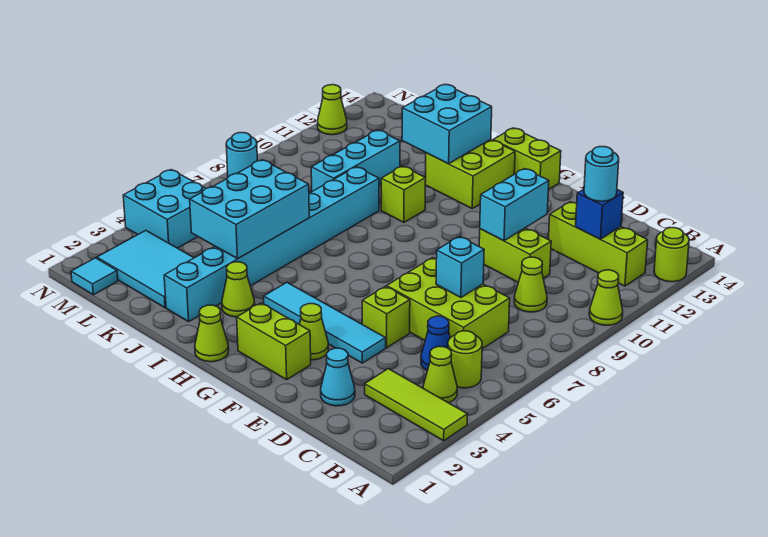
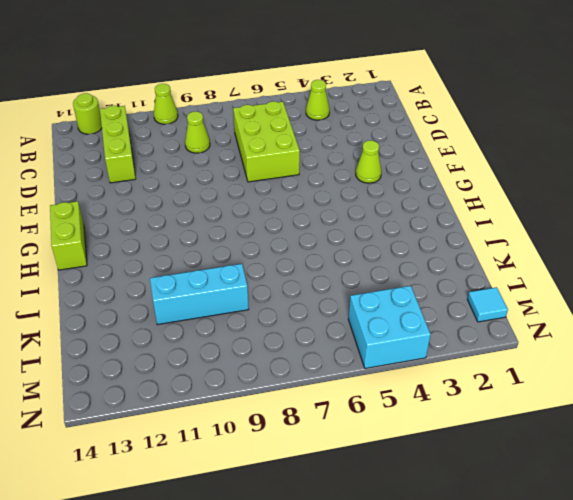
none -> lime tile A3:C3 level 1
none -> lime round brick B5 level 1
none -> blue cone C5 level 1
none -> cyan cone D2 level 1

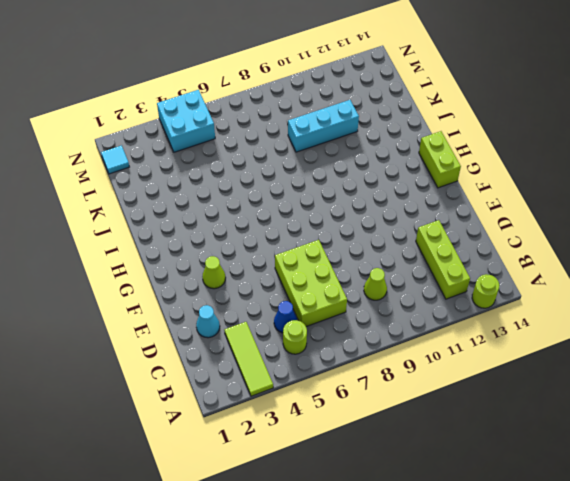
none -> lime cone A10 level 1
none -> lime cone B4 level 1
none -> lime brick D10:E10 level 1
none -> cyan tile E4:H4 level 1

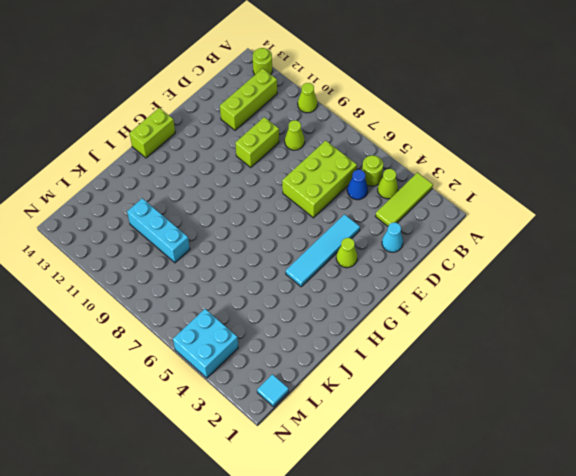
none -> lime brick E5 level 1
none -> lime brick F2:G2 level 1
none -> lime cone H1 level 1
none -> lime brick H12:I13 level 1

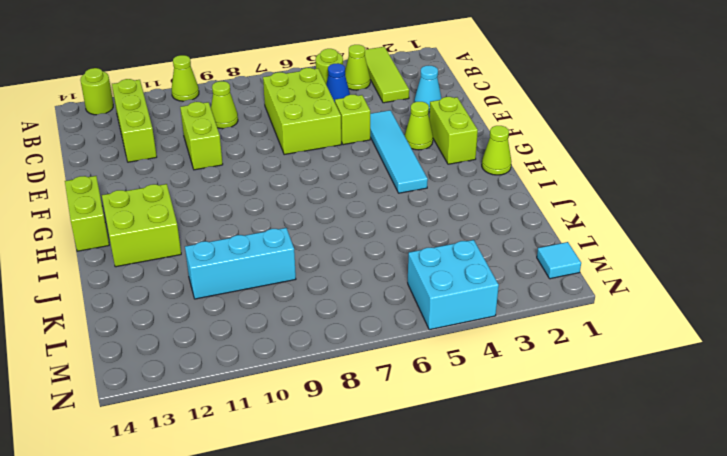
none -> lime cone I3 level 1
none -> lime brick I10 level 1
none -> cyan brick J2:J9 level 1
none -> cyan tile K2:M3 level 1

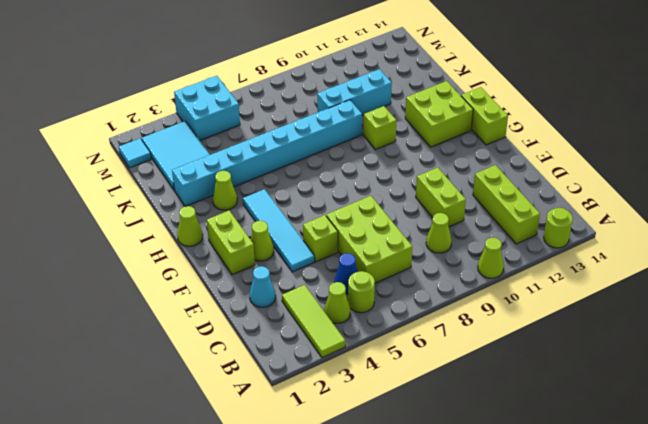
none -> cyan round brick N8 level 1
none -> lime cone N12 level 1
none -> blue brick C12 level 2
none -> cyan brick D7 level 2

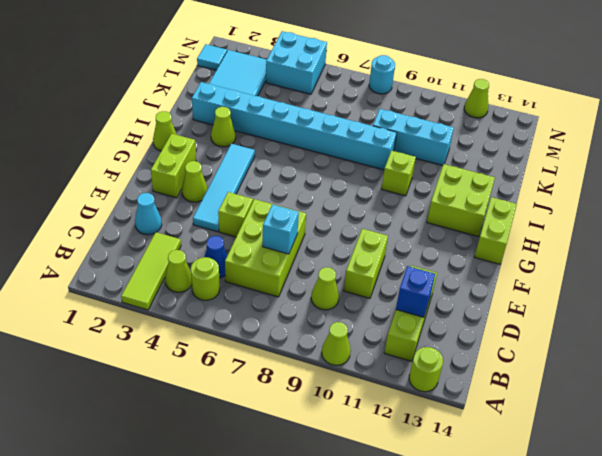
none -> cyan brick E10:E11 level 2
none -> cyan brick I12:J13 level 2
none -> cyan brick J4:K6 level 2
none -> cyan round brick C12 level 3

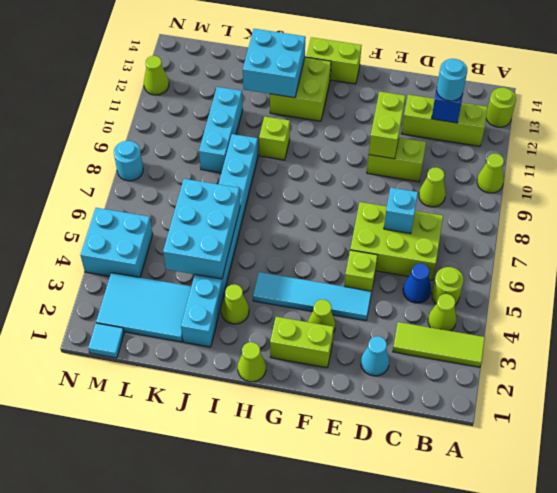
lime brick E10:E11 level 2 -> cyan brick E10:E11 level 2

